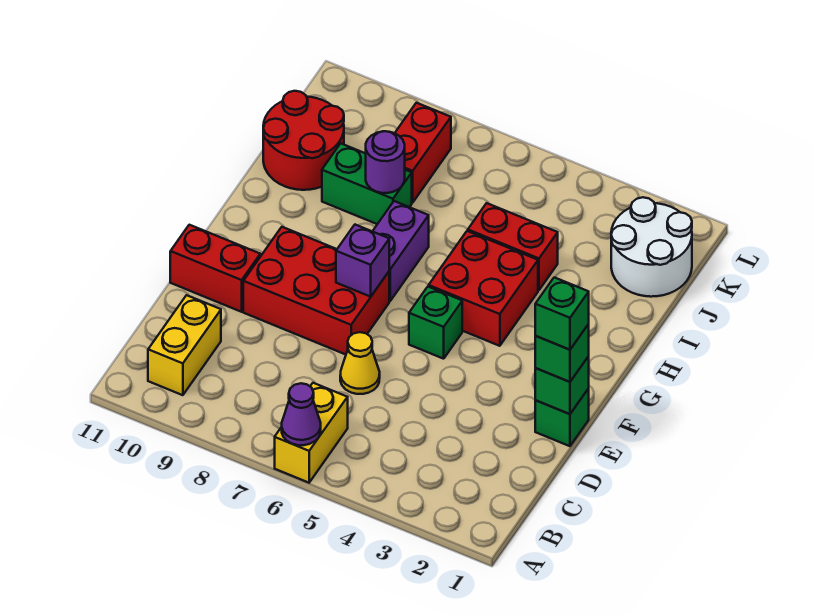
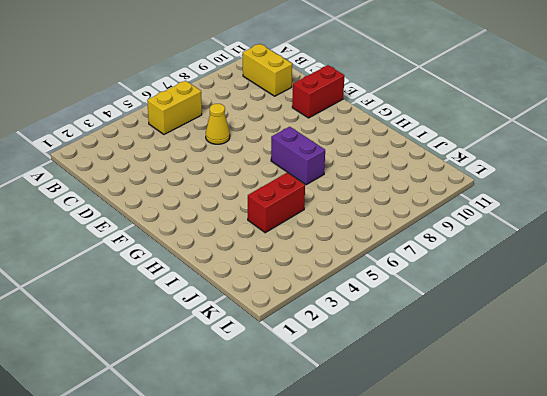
yellow brick B5:B6 level 1 -> yellow brick A6:B6 level 1
none -> green brick E1 level 1
none -> red brick E7:F9 level 1
none -> green brick F5 level 1

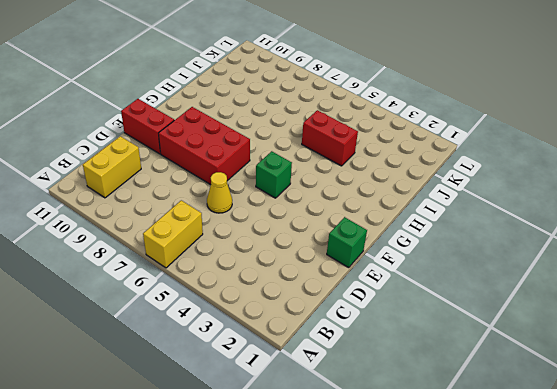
none -> red brick G4:H5 level 1
none -> purple brick G7:H7 level 1
none -> green brick I8:I9 level 1

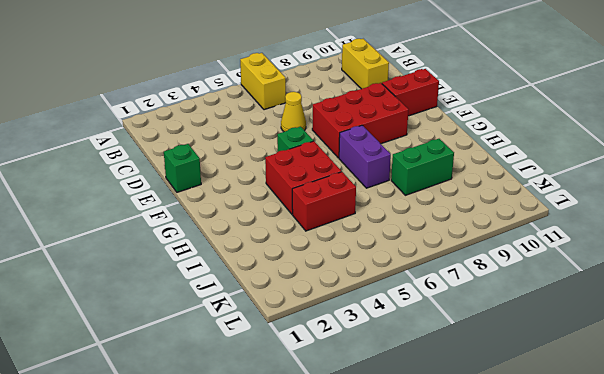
none -> red round brick I10:J11 level 1
none -> white round brick J1:K2 level 1
none -> red brick J8:K8 level 1

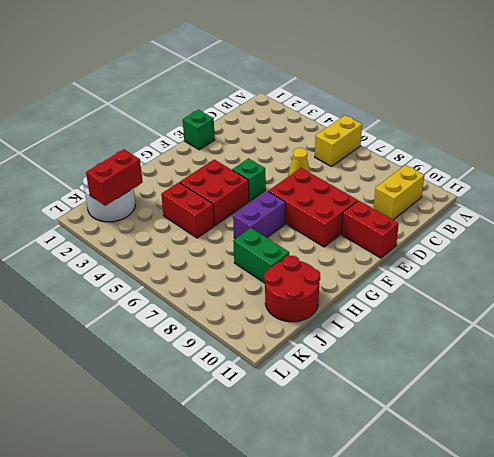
red brick J2:K2 level 2 -> red brick J8:K8 level 1
none -> purple cone A6 level 2
none -> green brick E1 level 2
none -> purple brick F7 level 2

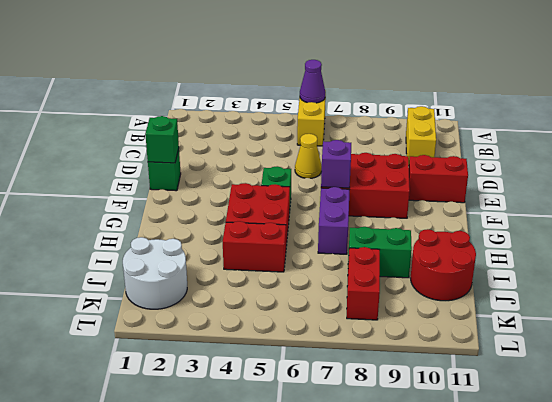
none -> purple round brick I8 level 2
none -> green brick E1 level 3
none -> green brick E1 level 4

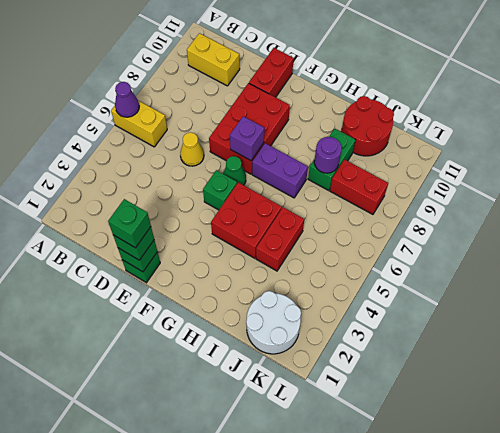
green cone F6 level 1 -> none

